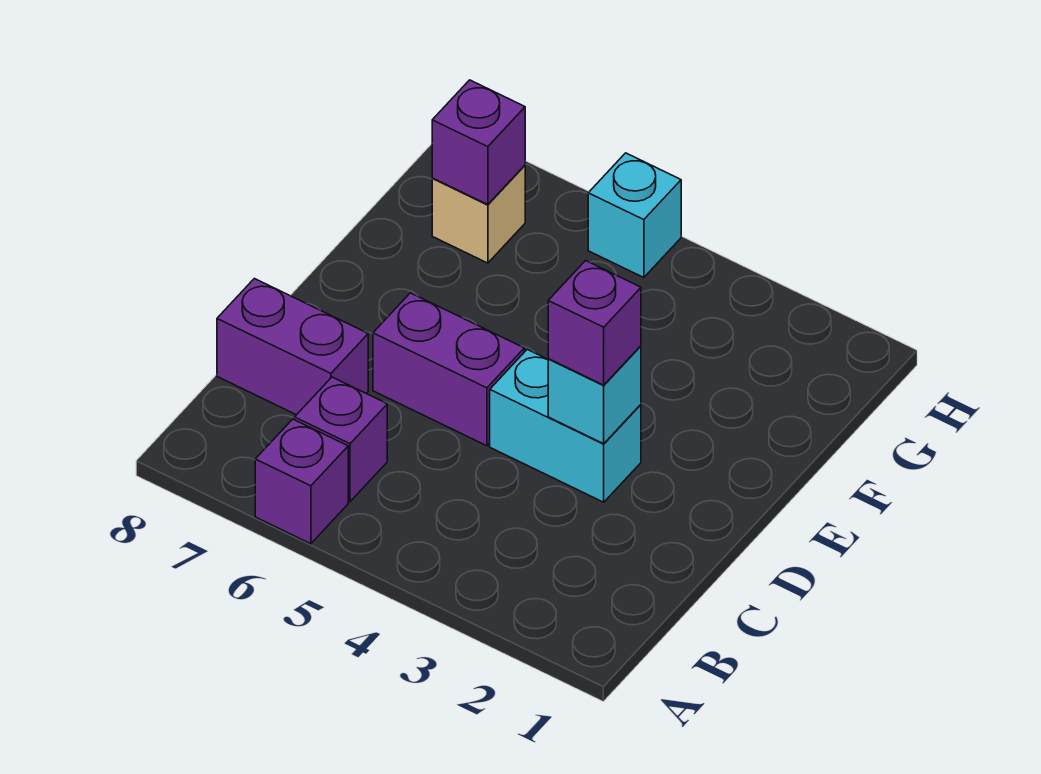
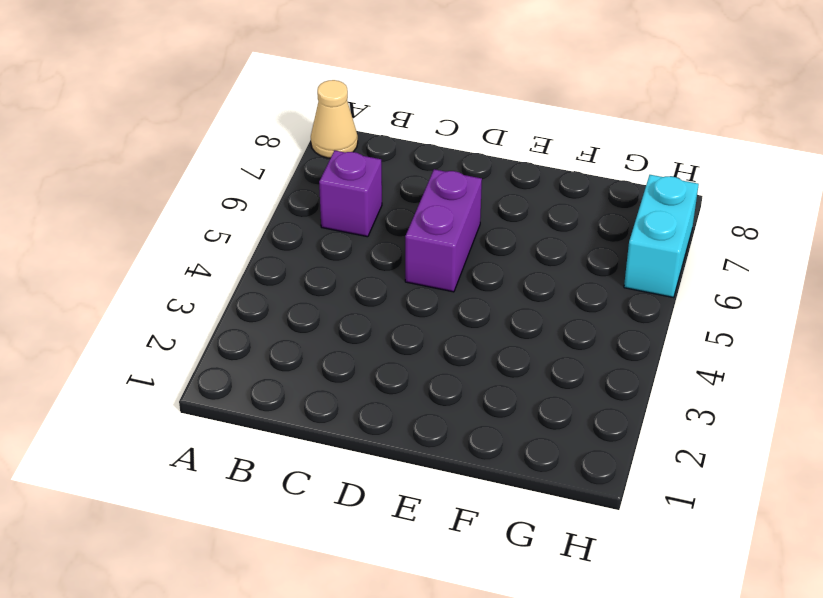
tan cone A8 level 1 -> none
cyan brick H6:H7 level 1 -> cyan brick D3:D4 level 1
none -> purple brick A6 level 1
none -> purple brick C7:C8 level 1

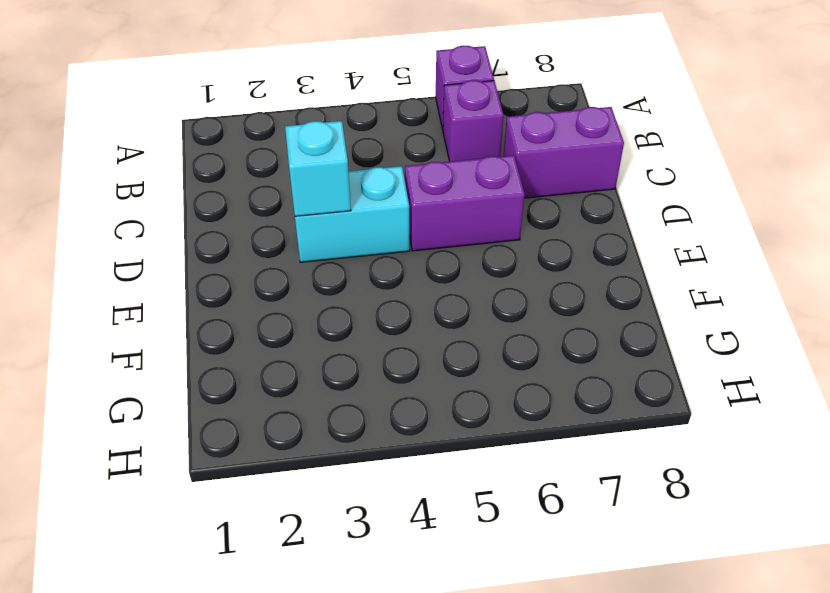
none -> tan brick G7 level 1
none -> cyan brick H5 level 1

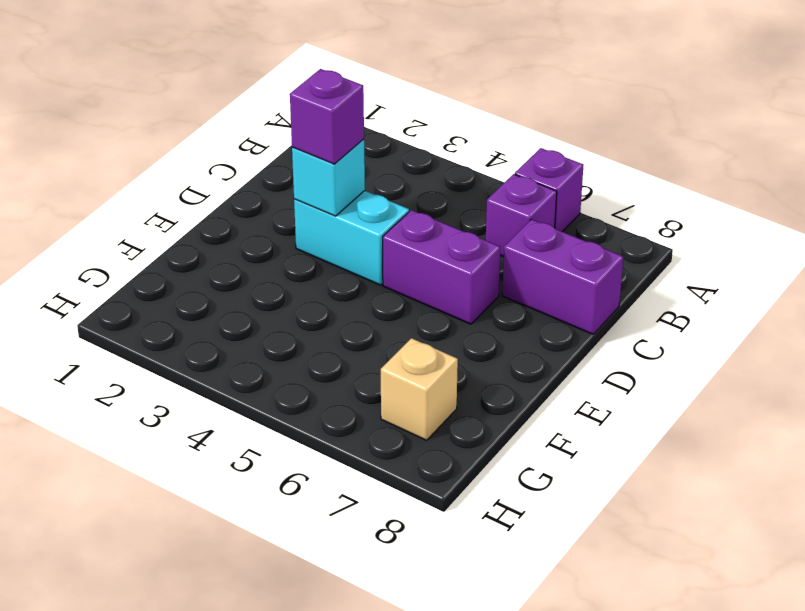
none -> cyan brick H5 level 1
none -> purple brick G7 level 2

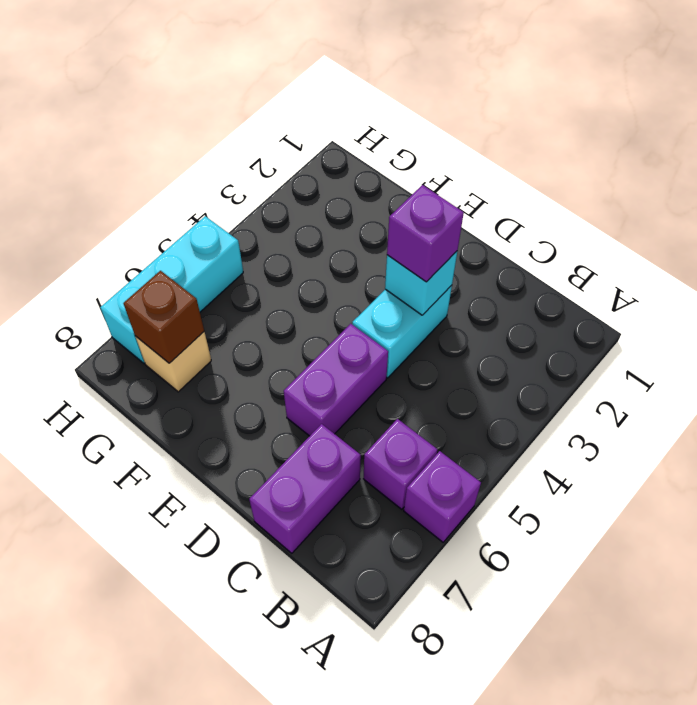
brown brick G7 level 2 -> purple brick G7 level 2
cyan brick H5:H7 level 1 -> cyan brick H5 level 1

